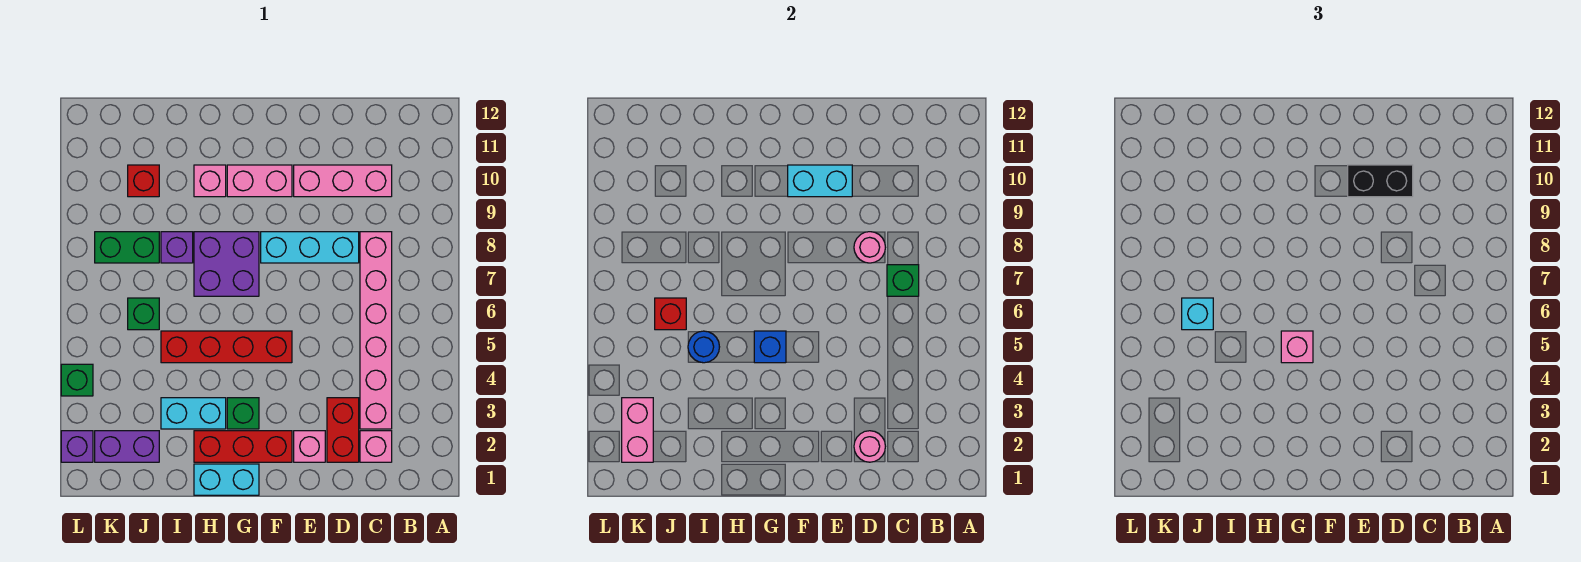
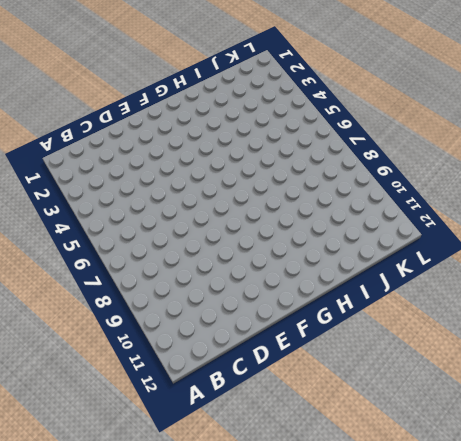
none -> pink brick C2 level 1
none -> pink brick C3:C8 level 1
none -> pink brick C10:E10 level 1
none -> red brick D2:D3 level 1

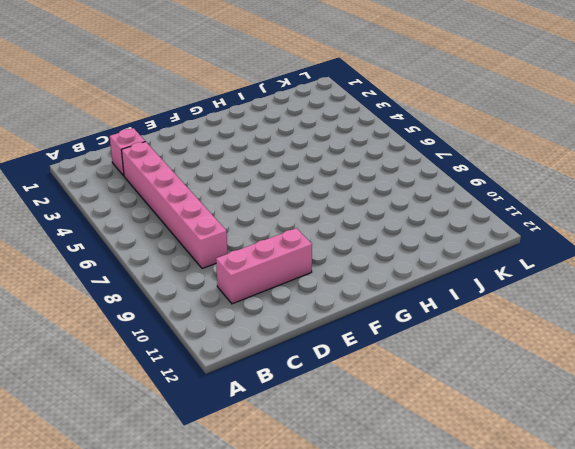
none -> red brick D2:D3 level 1
none -> cyan brick D8:F8 level 1
none -> pink brick E2 level 1
none -> red brick F2:H2 level 1

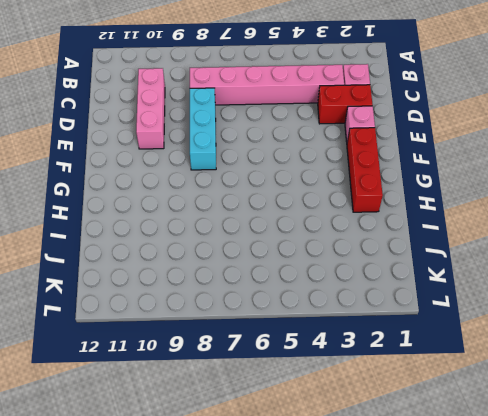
none -> red brick F5:I5 level 1
none -> pink brick F10:G10 level 1
none -> cyan brick G1:H1 level 1
none -> green brick G3 level 1

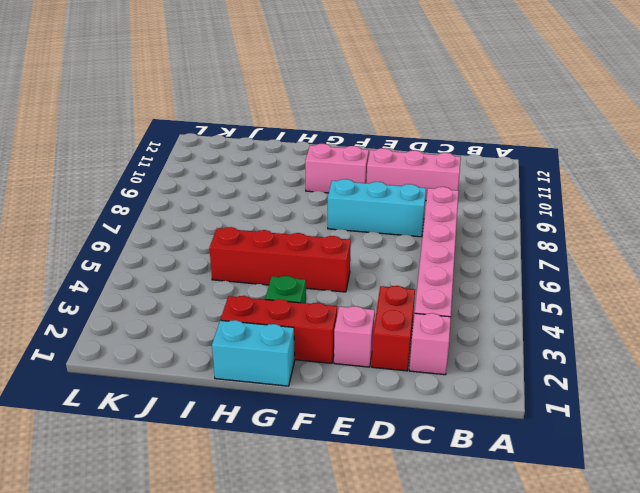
none -> purple brick G7:H8 level 1
none -> cyan brick H3:I3 level 1
none -> pink brick H10 level 1
none -> purple brick I8 level 1

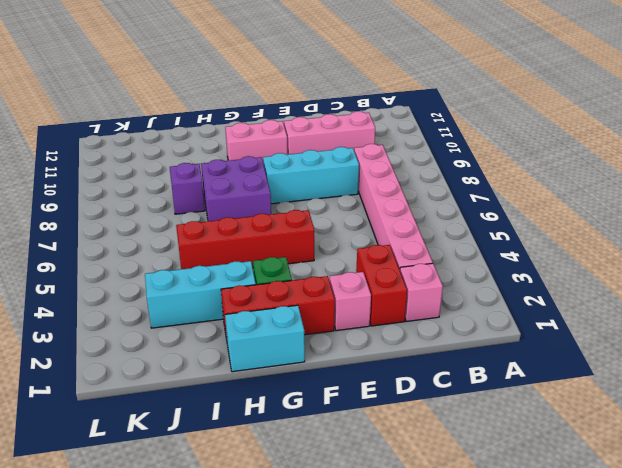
cyan brick H3:J3 level 1 -> cyan brick H3:I3 level 1
none -> pink brick H10 level 1
none -> purple brick J2:K2 level 1
none -> green brick J6 level 1
none -> green brick J8:K8 level 1

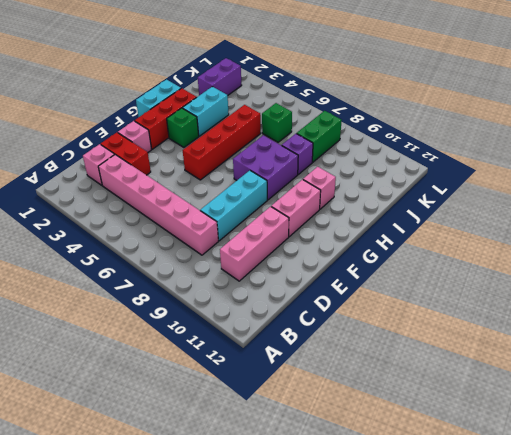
none -> red brick J10 level 1
none -> purple brick L2 level 1
none -> green brick L4 level 1
none -> green brick C7 level 2

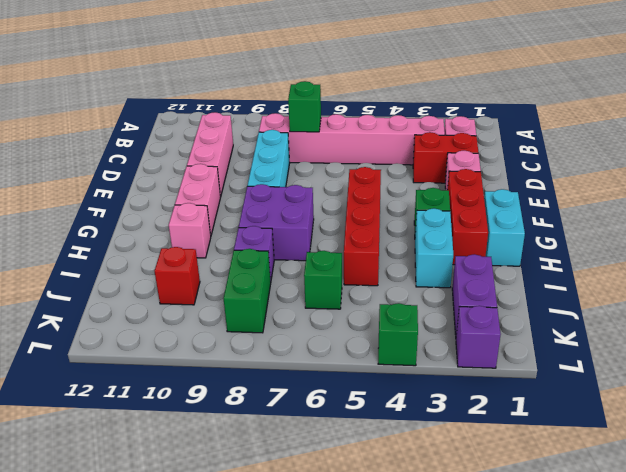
none -> pink round brick D2 level 2
none -> pink round brick D8 level 2
none -> cyan brick E10:F10 level 2
none -> blue brick G5 level 2

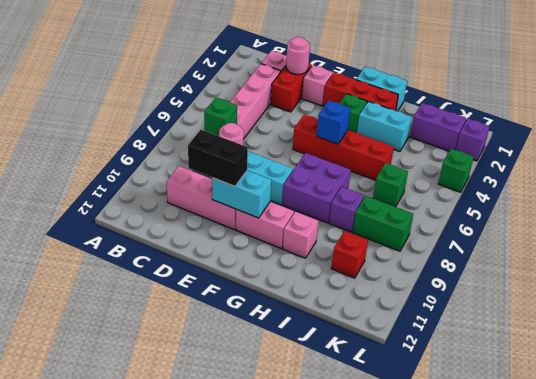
none -> blue round brick I5 level 2
none -> red brick J6 level 2
none -> pink brick K2:K3 level 2
none -> pink brick G5 level 3

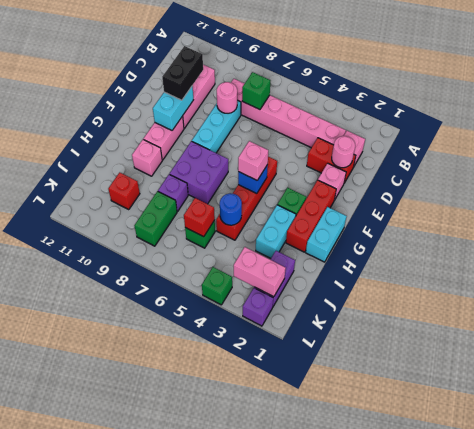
none -> cyan brick J6 level 3

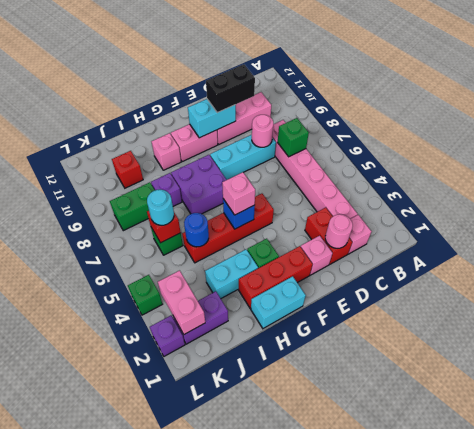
cyan round brick J6 level 3 -> cyan brick J6 level 3

